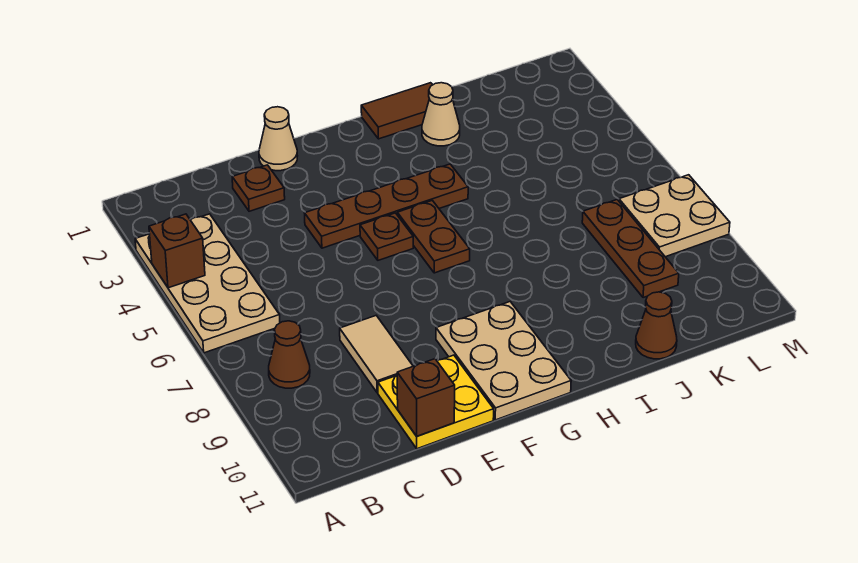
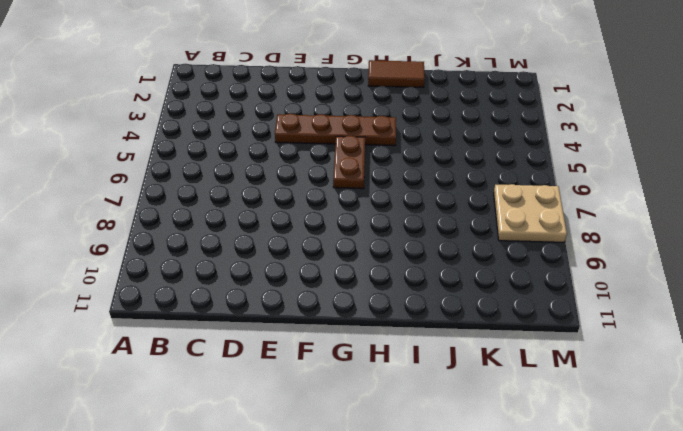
none -> tan plate A3:B6 level 1
none -> brown cone B8 level 1
none -> brown plate D2 level 1

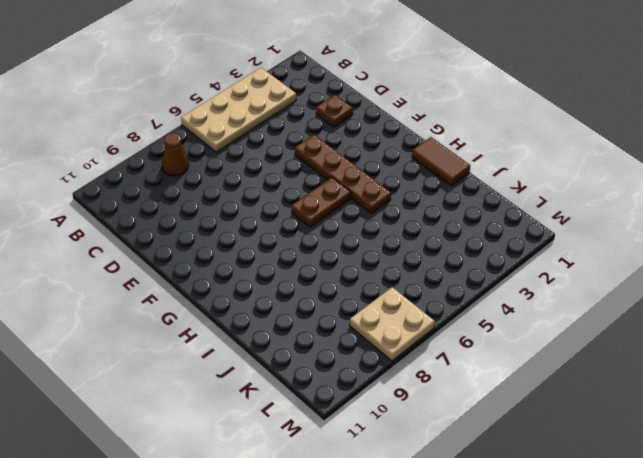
none -> tan tile D8:D9 level 1
none -> yellow plate D10:E11 level 1
none -> tan cone E1 level 1

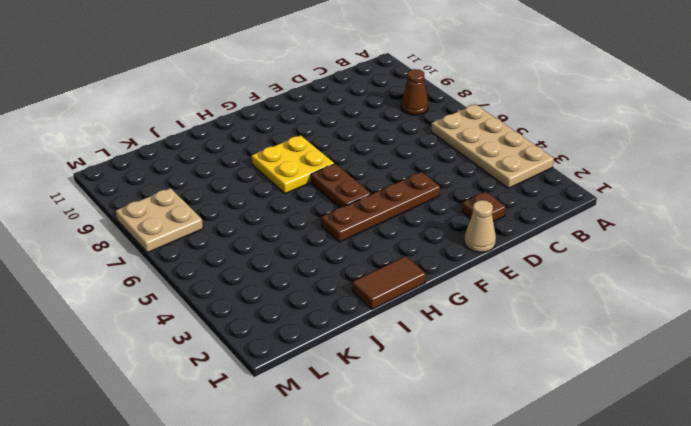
yellow plate G7:H8 level 1 -> yellow plate D10:E11 level 1
none -> tan tile D8:D9 level 1
none -> brown plate F5 level 1
none -> tan plate F9:G11 level 1

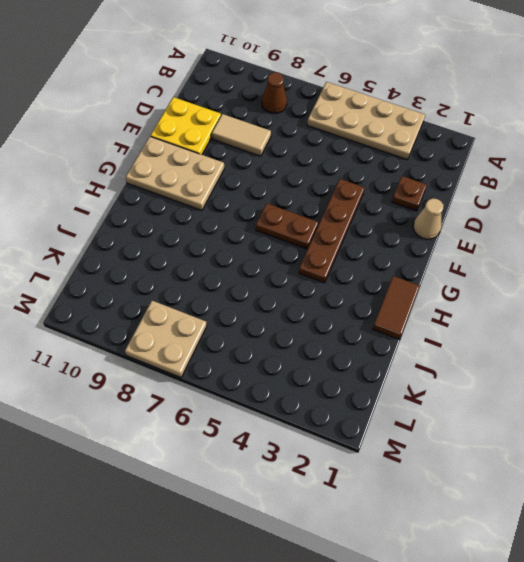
none -> brown plate F5 level 1
none -> tan cone I2 level 1
none -> brown cone J11 level 1

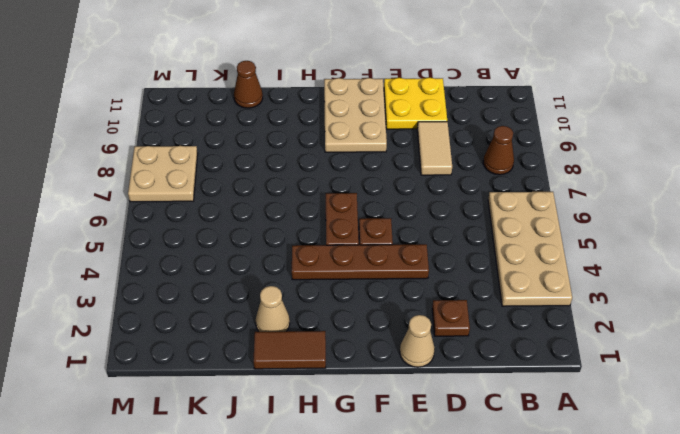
none -> brown plate K7:K9 level 1
none -> brown brick A4 level 2
none -> brown brick D11 level 2

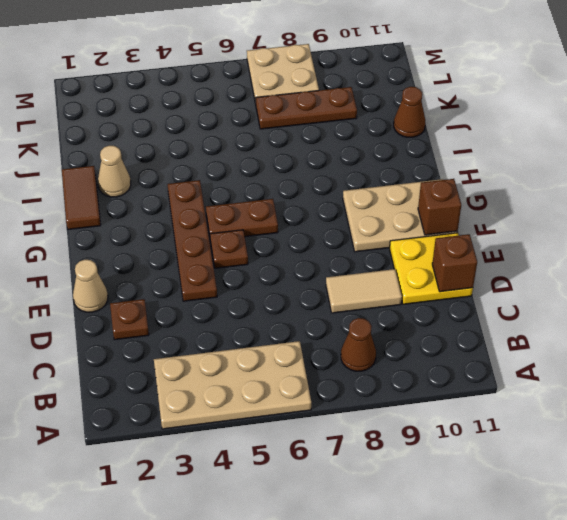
brown brick F11 level 2 -> brown brick A4 level 2

